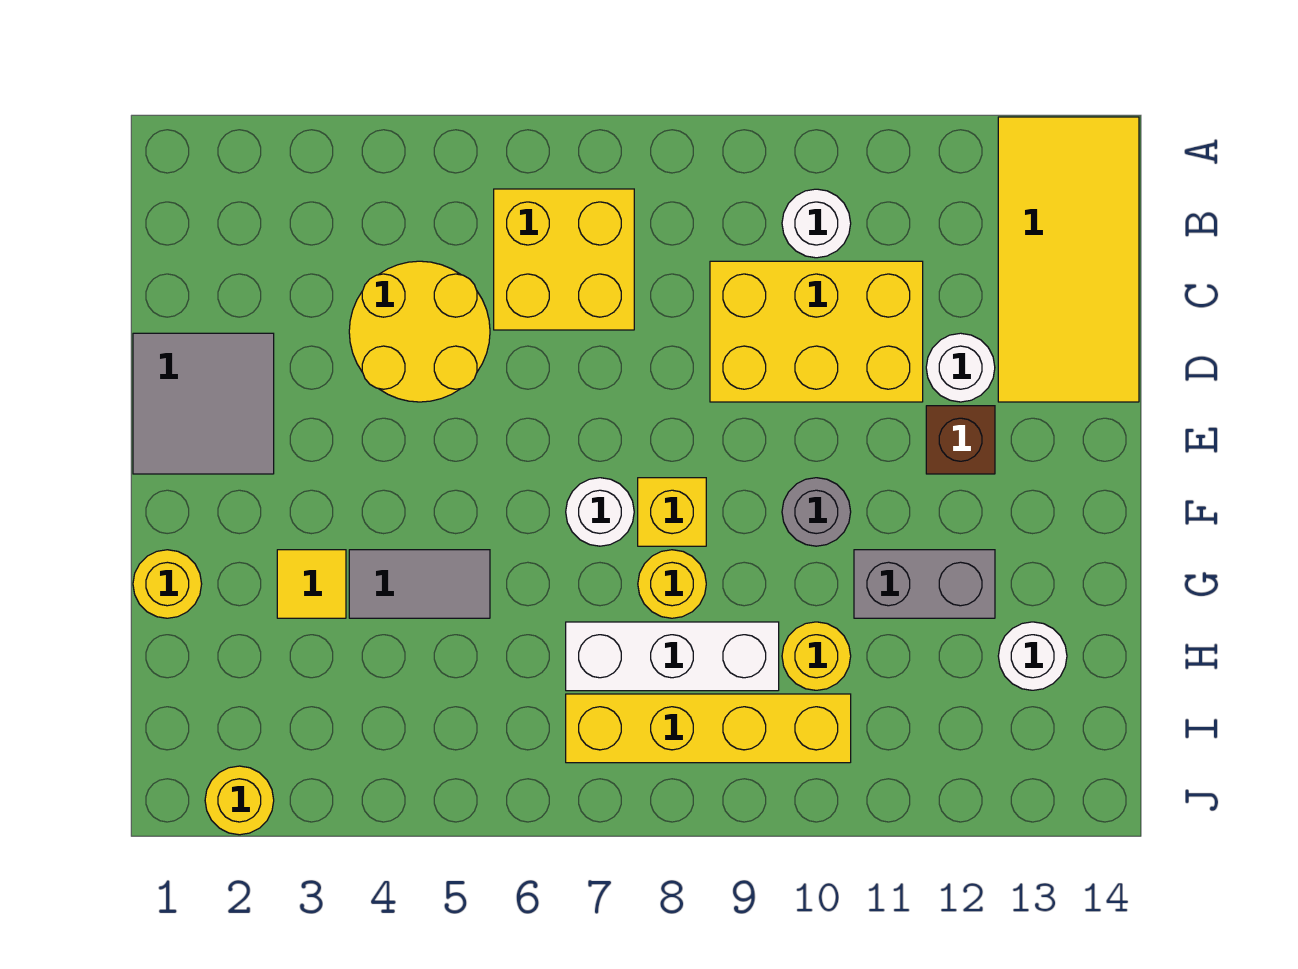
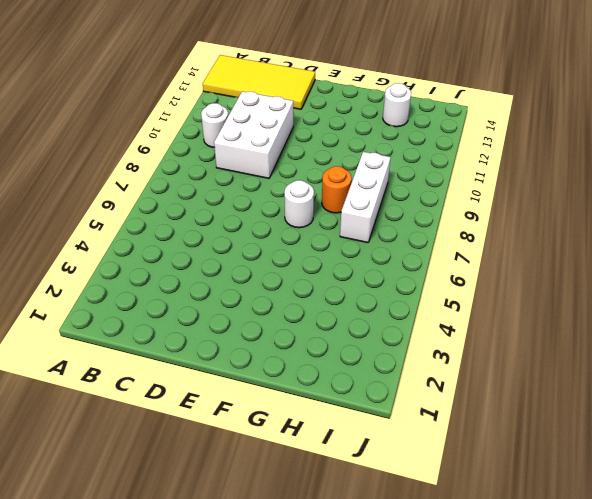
white brick C9:D11 level 1 -> yellow brick C9:D11 level 1
orange round brick G8 level 1 -> yellow round brick G8 level 1
none -> yellow brick B6:C7 level 1
none -> yellow round brick C4:D5 level 1
none -> grey tile D1:E2 level 1

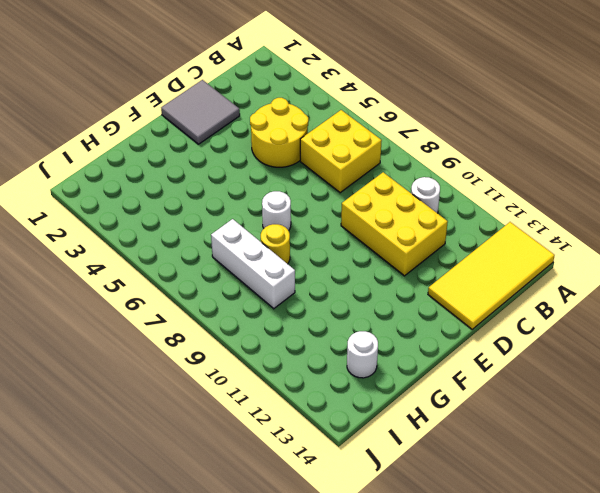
none -> white round brick D12 level 1
none -> brown brick E12 level 1
none -> yellow brick F8 level 1

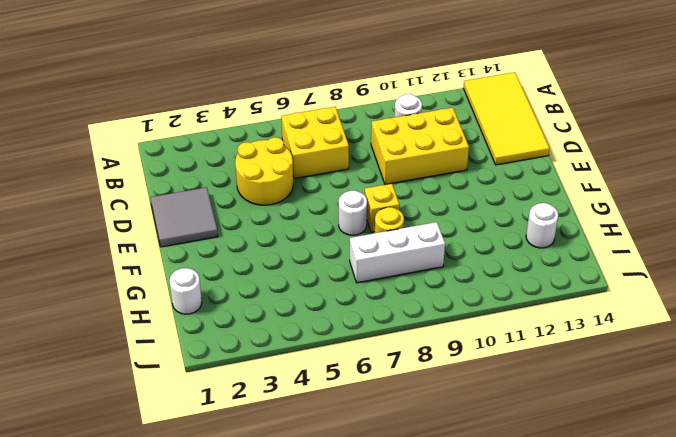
white round brick H1 level 1 -> white round brick D12 level 1
none -> brown brick E12 level 1
none -> grey round brick F10 level 1
none -> yellow round brick G1 level 1

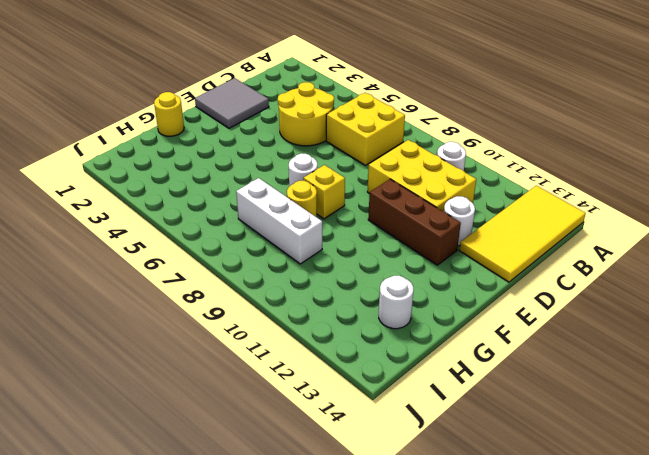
brown brick E10:E12 level 1 -> brown brick E12 level 1
none -> grey round brick F10 level 1
none -> yellow tile G3 level 1
none -> grey tile G4:G5 level 1

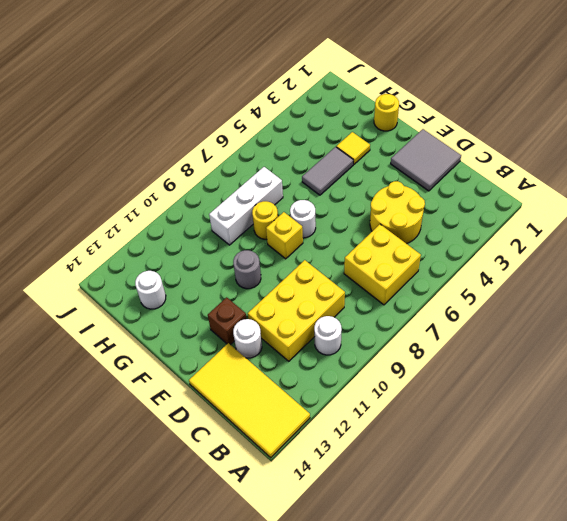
none -> grey brick G11:G12 level 1
none -> yellow round brick H10 level 1
none -> yellow brick I7:I10 level 1

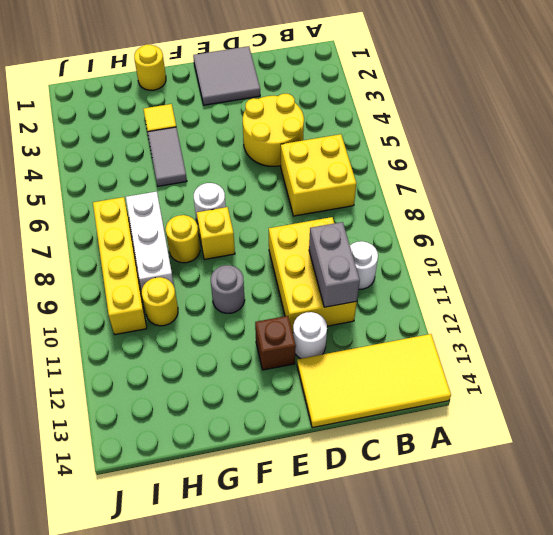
grey brick C10:C11 level 2 -> grey brick G11:G12 level 1
none -> white round brick H13 level 1
none -> yellow round brick J2 level 1

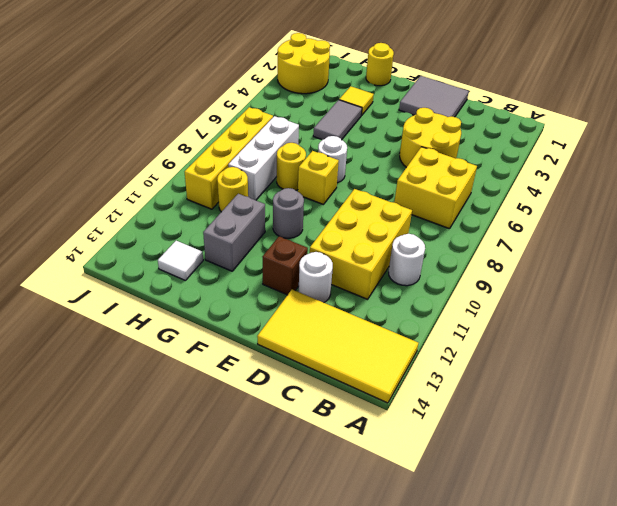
white tile H13 level 1 -> white round brick H13 level 1
yellow round brick I2:J3 level 1 -> yellow round brick J2 level 1

